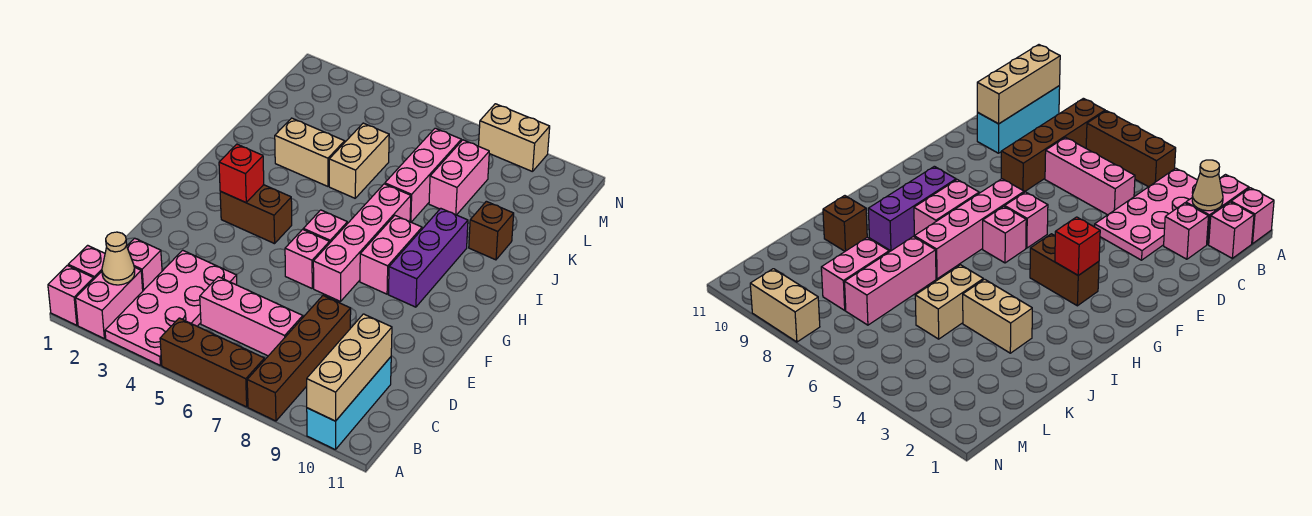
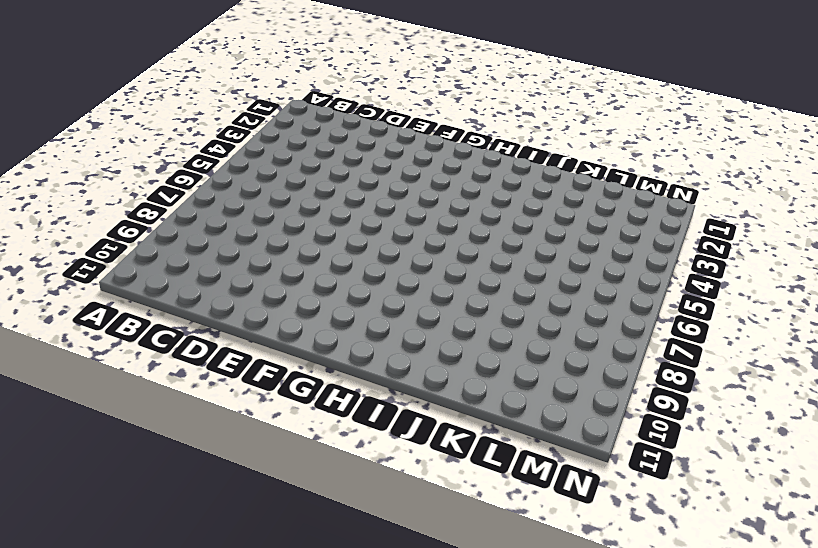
none -> pink brick A1 level 1
none -> pink brick A2:B2 level 1
none -> pink plate A3:D4 level 1

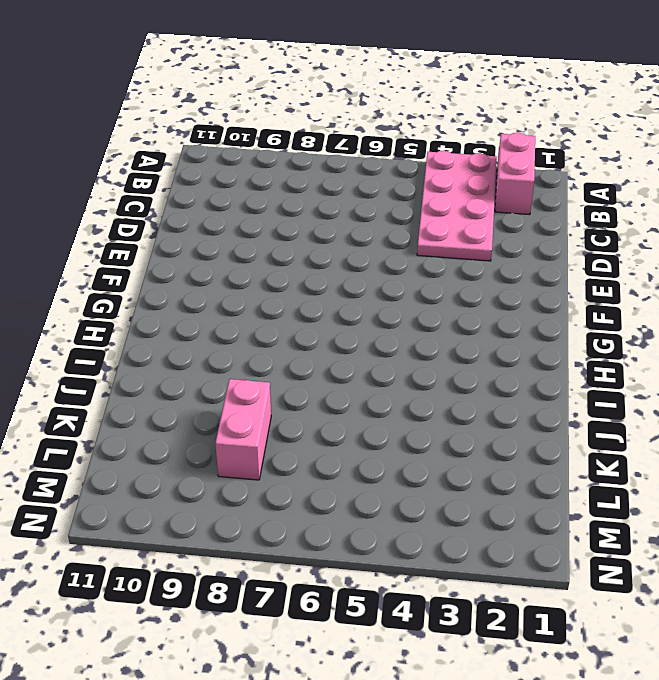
none -> pink brick A1 level 1
none -> brown brick A5:A7 level 1
none -> brown brick A8:D8 level 1

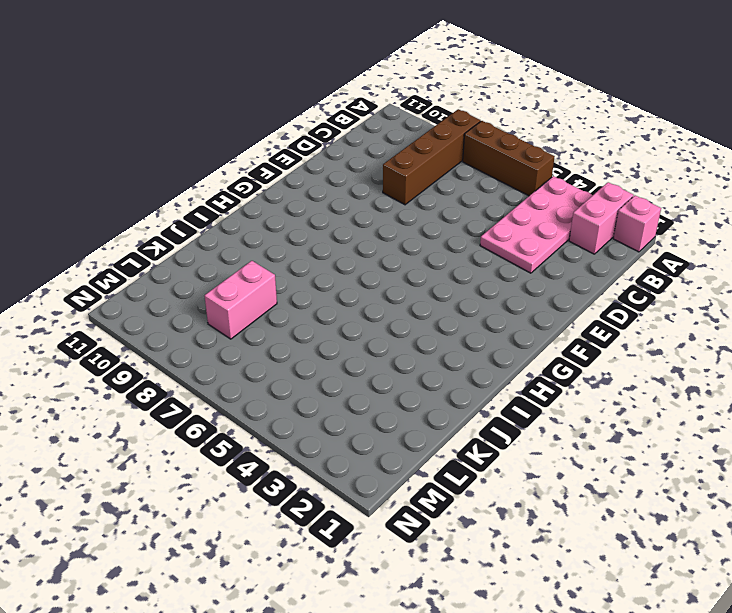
none -> cyan brick A10:C10 level 1
none -> pink brick B1 level 1
none -> pink brick C2 level 1

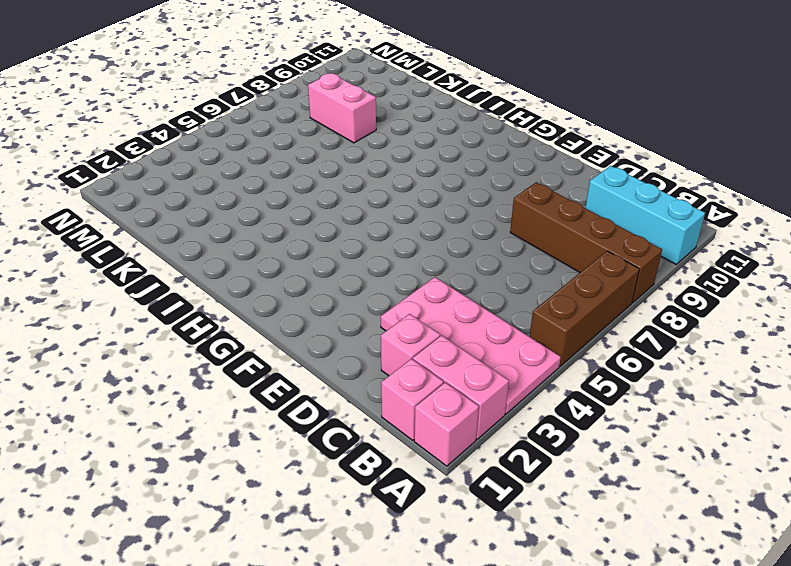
none -> pink brick C5:C7 level 1
none -> pink brick F6 level 1
none -> pink brick F7:I7 level 1

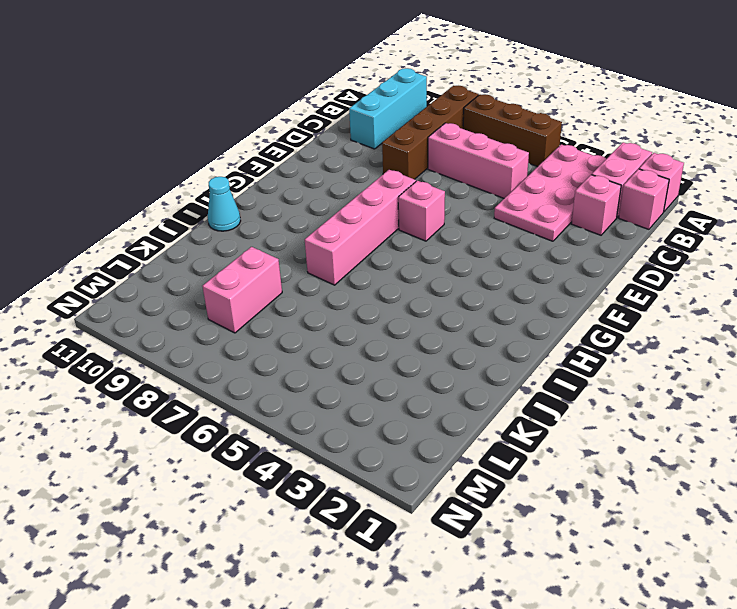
cyan cone I11 level 1 -> none
none -> brown brick G3:G4 level 1
none -> pink brick G6 level 1
none -> pink brick G8:H8 level 1

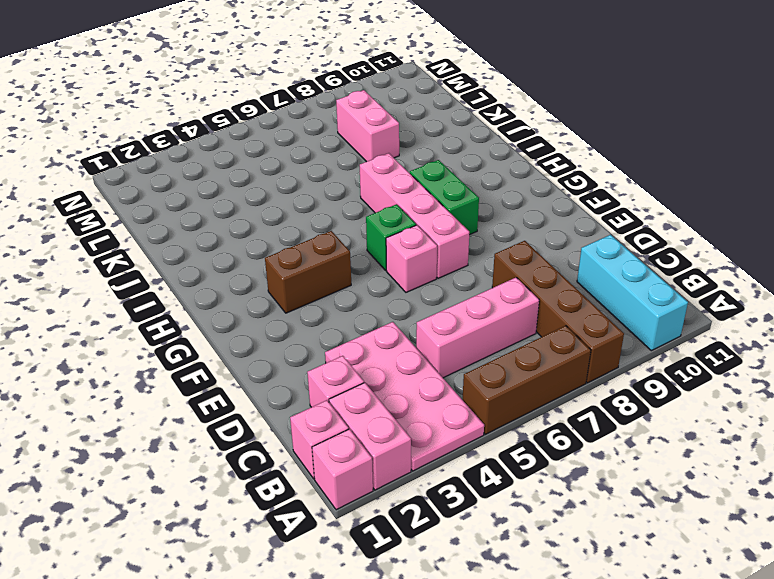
green brick G6 level 1 -> pink brick G6 level 1
green brick G8:H8 level 1 -> pink brick G8:H8 level 1
none -> purple brick G9:I9 level 1
none -> tan brick J3:J4 level 1
none -> tan brick J5:K5 level 1

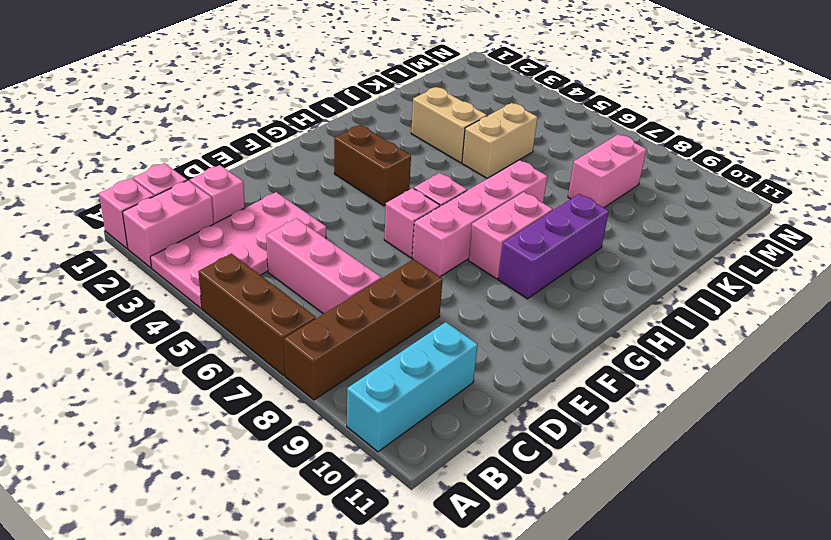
none -> pink brick J7:L7 level 1
none -> brown brick J10 level 1
none -> tan brick N8:N9 level 1

